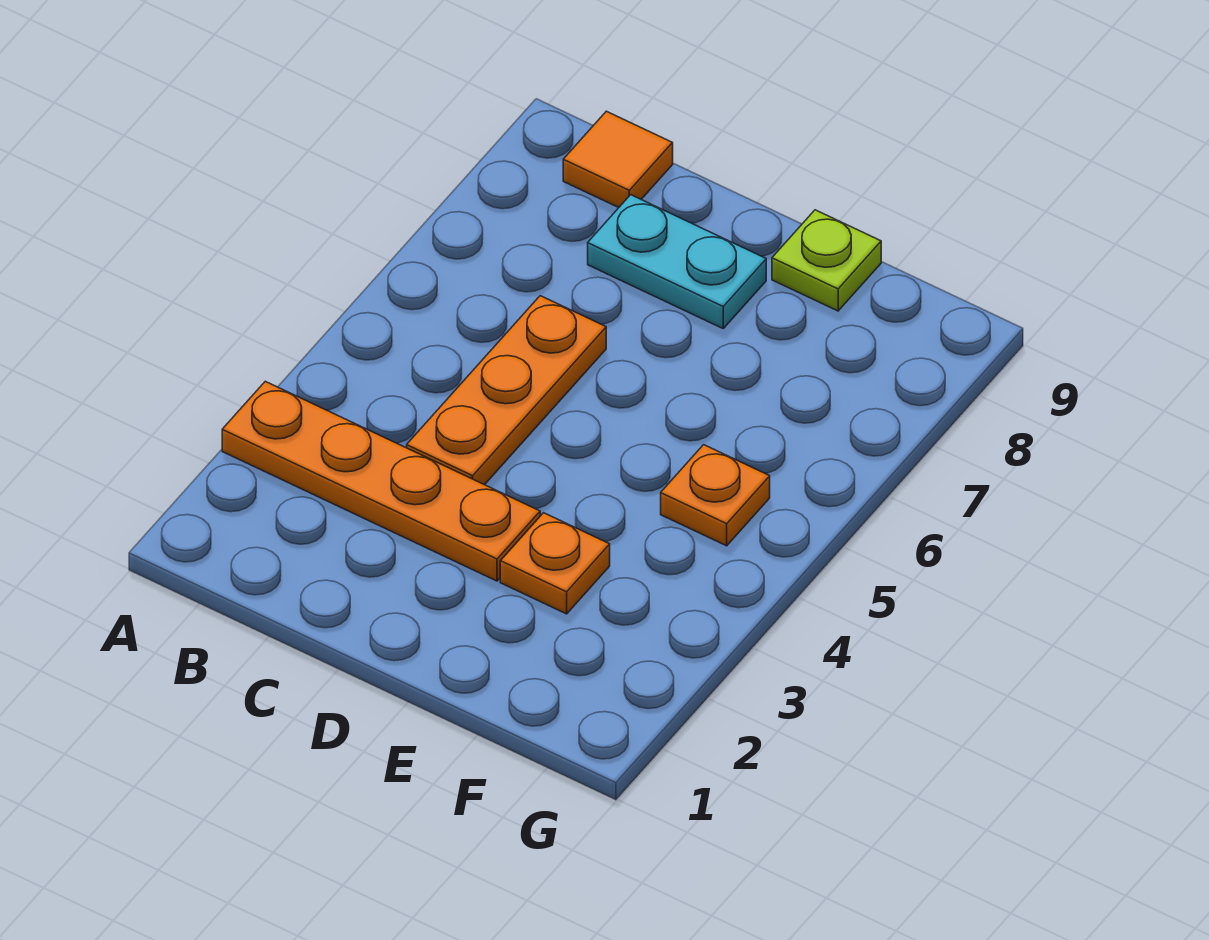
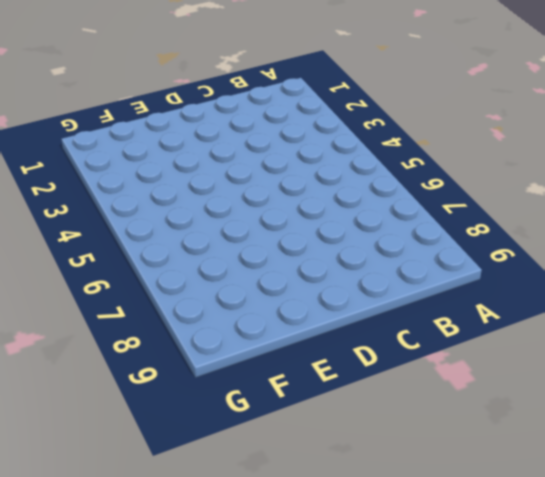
none -> orange plate A3:D3 level 1
none -> orange tile B9 level 1

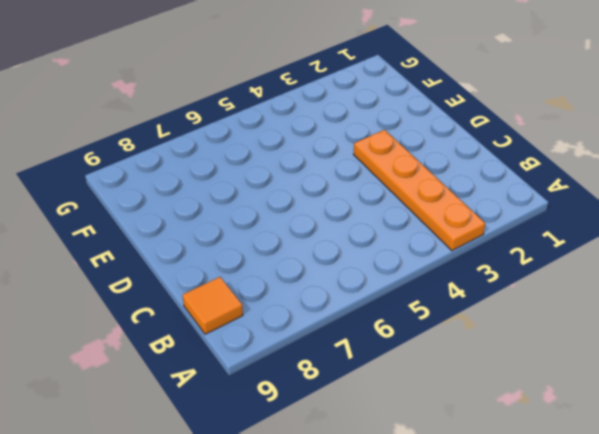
none -> orange plate C4:C6 level 1
none -> cyan plate C8:D8 level 1

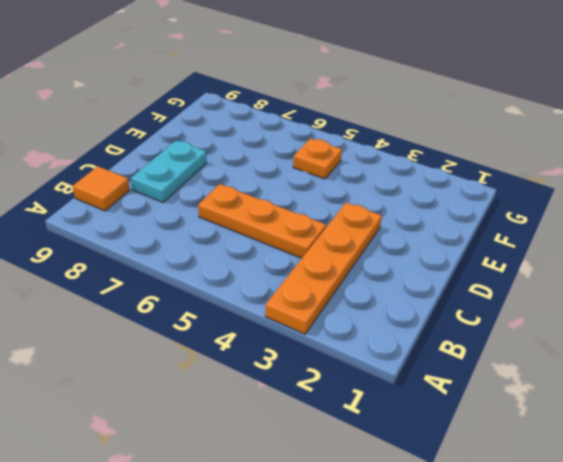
none -> orange plate E3 level 1
none -> lime plate E9 level 1

